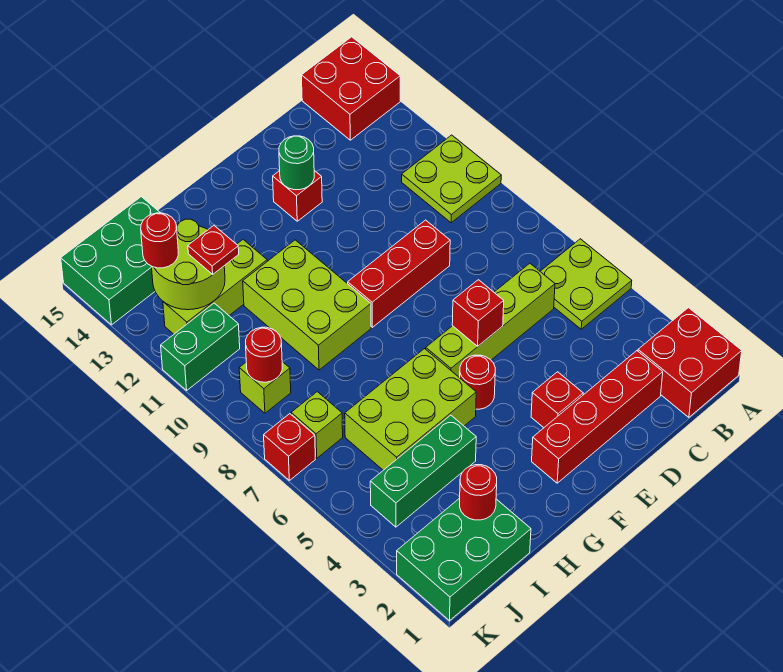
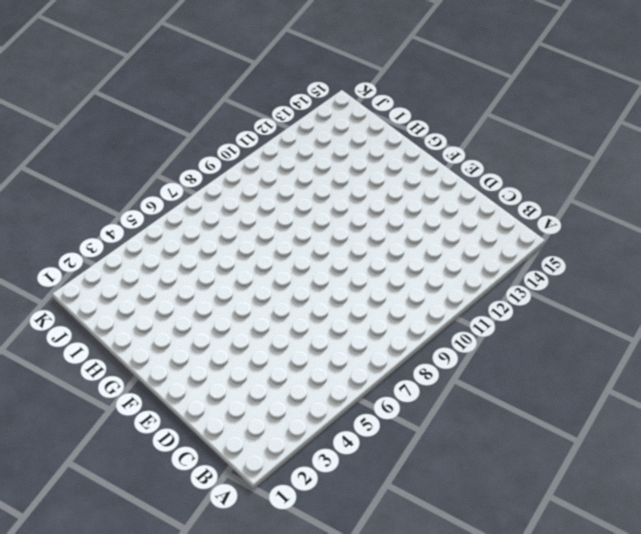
none -> red brick A1:B2 level 1
none -> lime plate A5:B6 level 1
none -> lime plate A10:B11 level 1

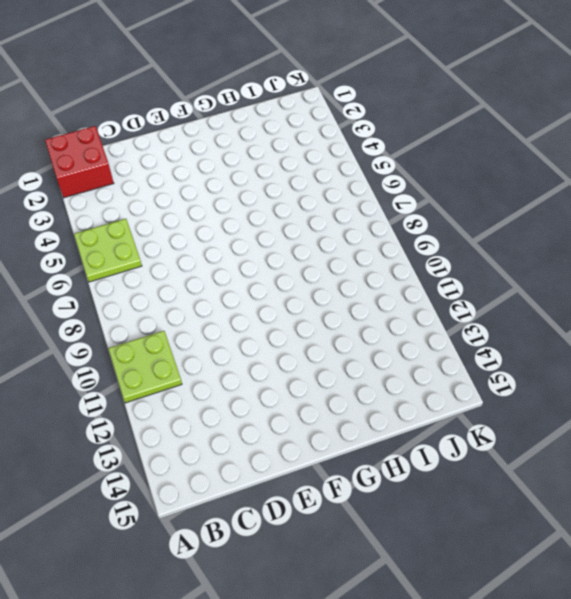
none -> red brick A14:B15 level 1
none -> red brick C2:F2 level 1
none -> lime brick C6:F6 level 1

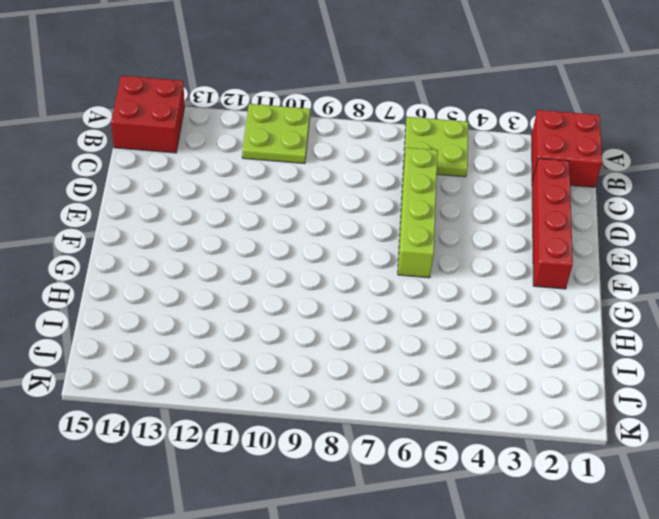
none -> red brick D9:F9 level 1
none -> red brick E3 level 1
none -> red brick E13 level 1

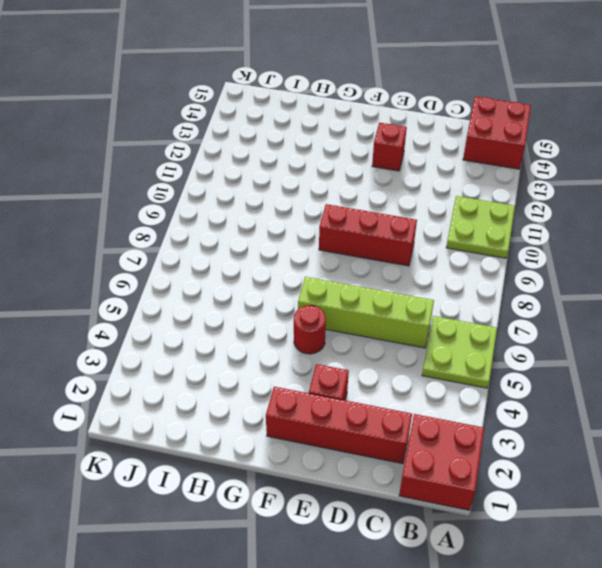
none -> lime brick G5:I6 level 1
none -> lime brick G9:H11 level 1
none -> green brick H4:J4 level 1

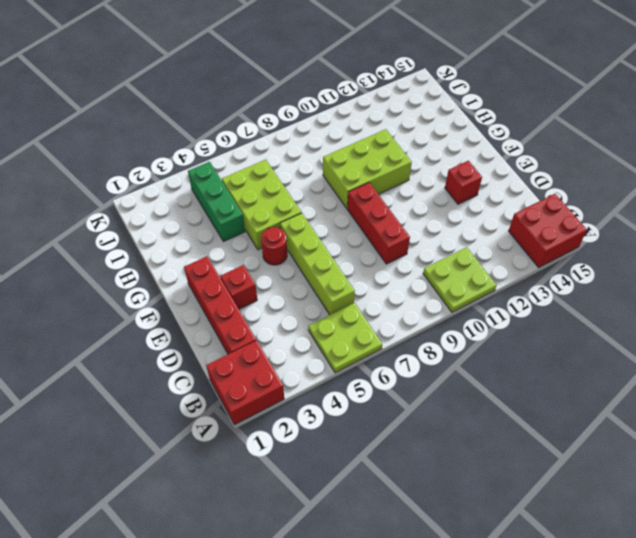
none -> lime brick H12:J12 level 1
none -> green brick I1:K2 level 1
none -> green brick I14:K15 level 1

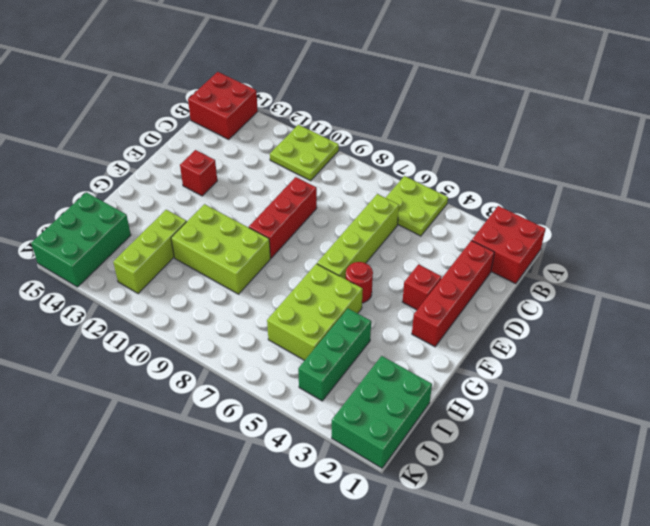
none -> lime brick J7 level 1
none -> lime brick J9 level 1
none -> green brick J11:K11 level 1

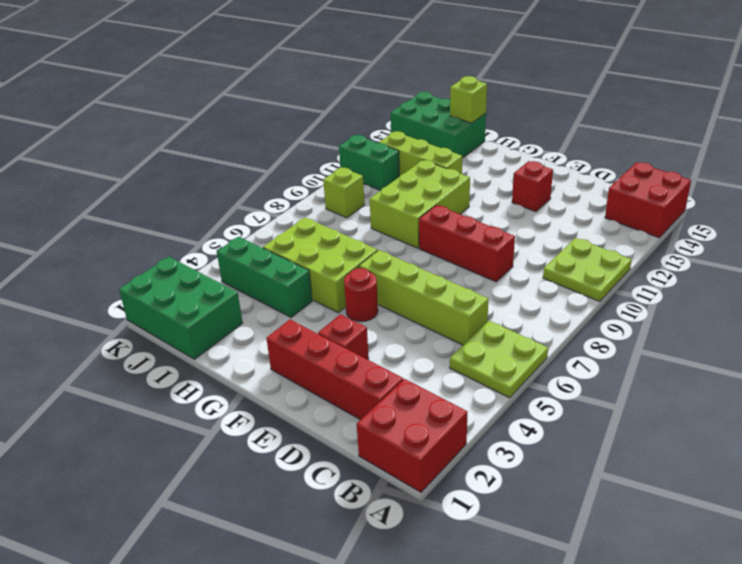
lime brick I15 level 2 -> lime brick J7 level 1
none -> red brick K7 level 1
none -> red brick E6 level 2
none -> green round brick E13 level 2

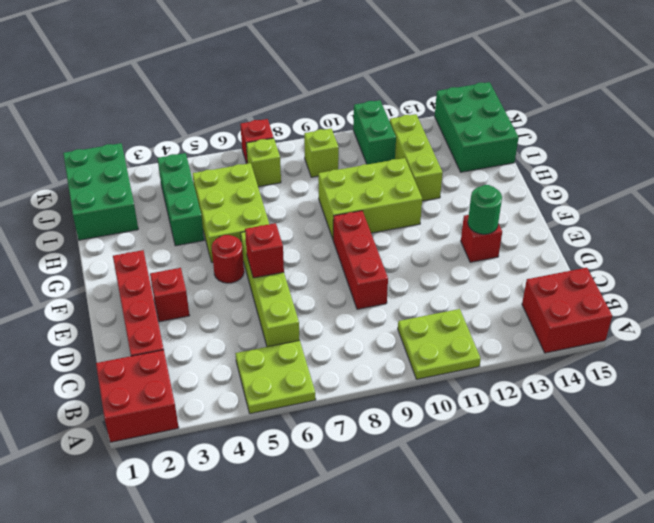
none -> red round brick I2 level 2
none -> lime round brick I12:J13 level 2
none -> red round brick J9 level 2

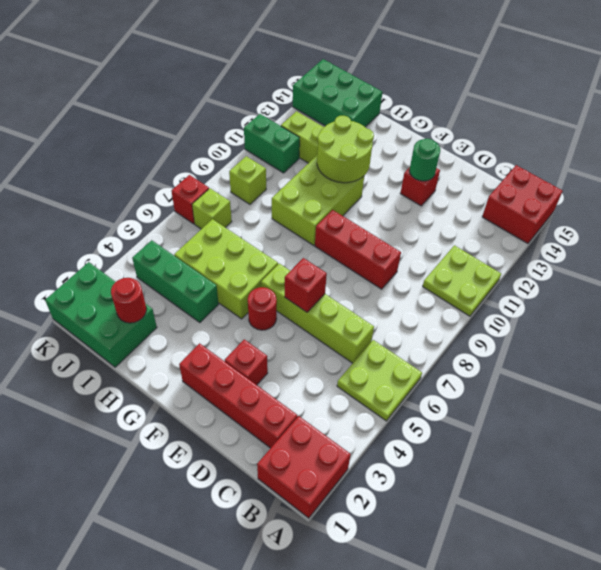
lime round brick G11:H12 level 2 -> lime round brick I12:J13 level 2
none -> red round brick J9 level 2
none -> red plate I12 level 3
none -> red round brick J13 level 3

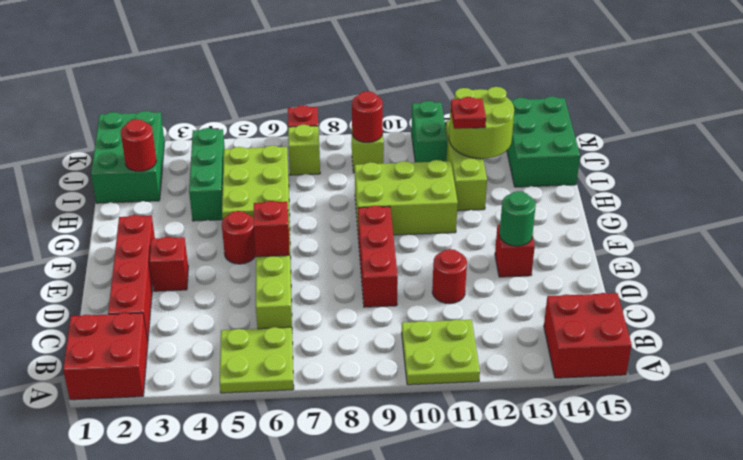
red round brick D11 level 1 -> red round brick J13 level 3

